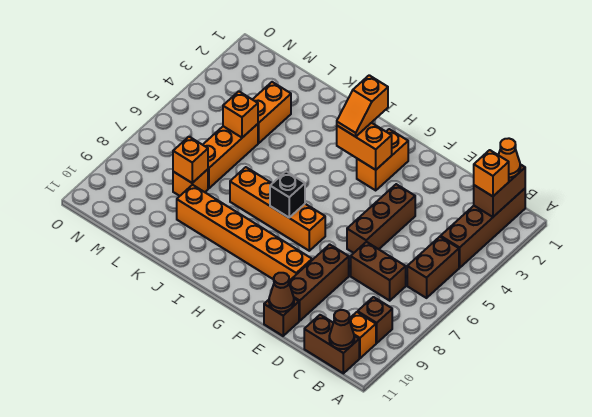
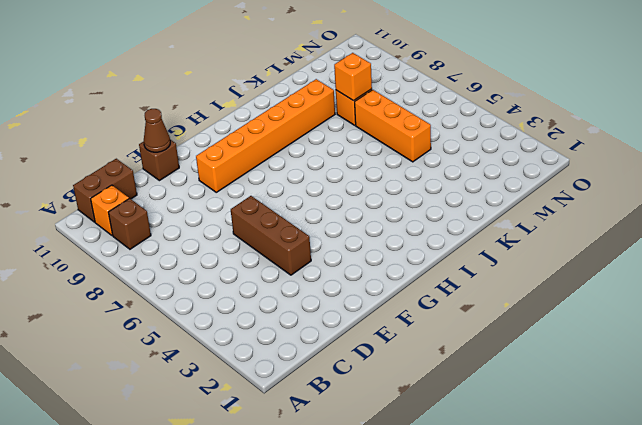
none -> brown brick B1:B4 level 1
none -> brown brick B5:B6 level 1
none -> brown brick C7:D7 level 1

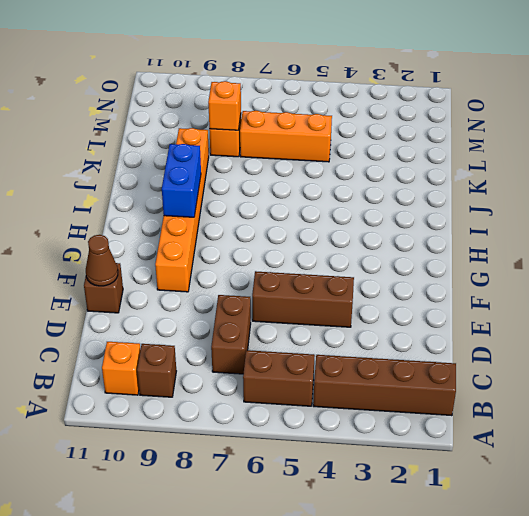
blue brick H9:I9 level 2 -> none
none -> brown brick B11:C11 level 1
none -> brown brick E8:E10 level 1
none -> orange brick G2:G3 level 1

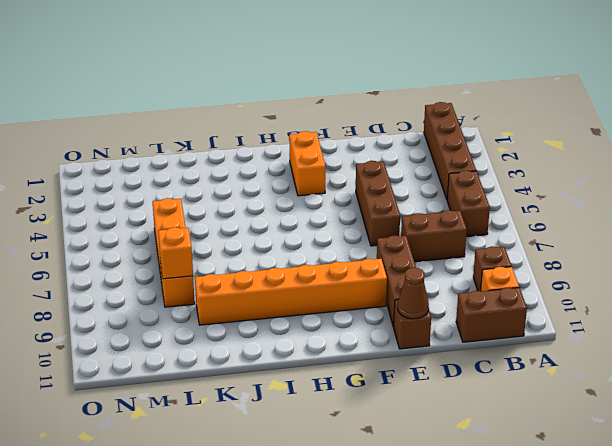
none -> orange brick G7:J7 level 1
none -> orange brick L3:L4 level 1
none -> brown brick B1:B2 level 2

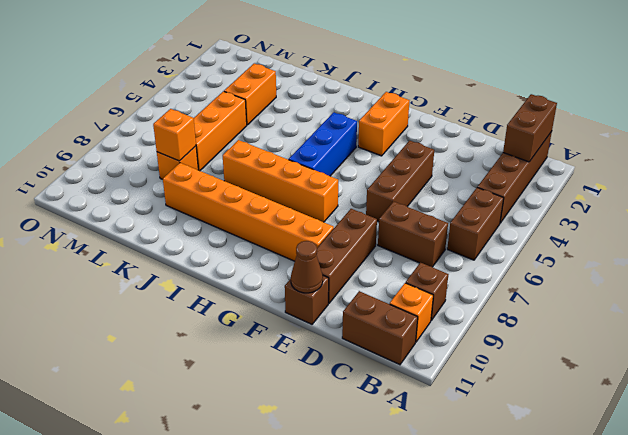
blue brick H4:H6 level 1 -> none
none -> brown cone B11 level 2
none -> orange brick G3:H3 level 2
none -> black brick H7 level 2

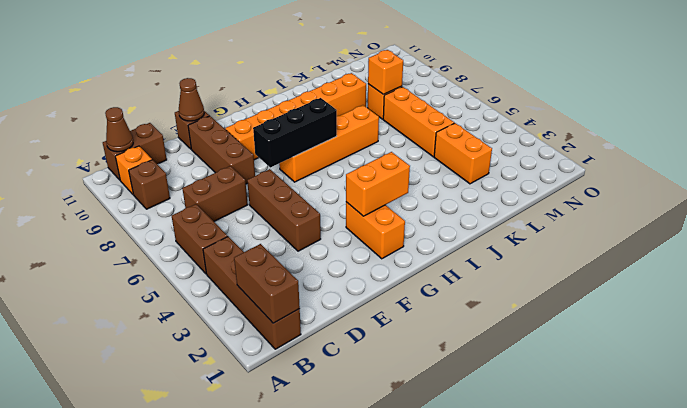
black brick F7:H7 level 2 -> black brick H7 level 2
none -> orange brick L5 level 2
none -> orange cone B1 level 3
none -> orange brick B2 level 3

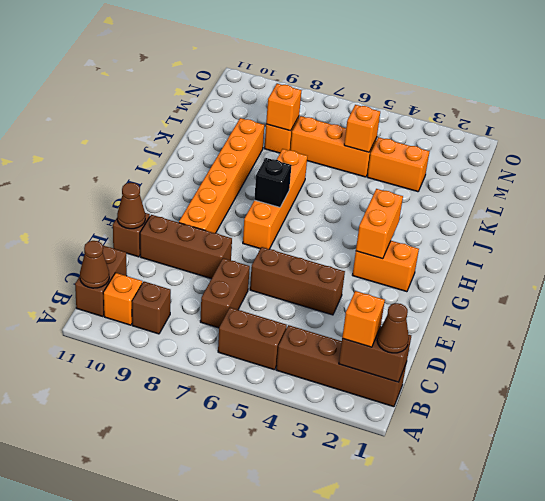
brown cone B1 level 3 -> orange cone B1 level 3
none -> orange slope H2:H3 level 3 top 2

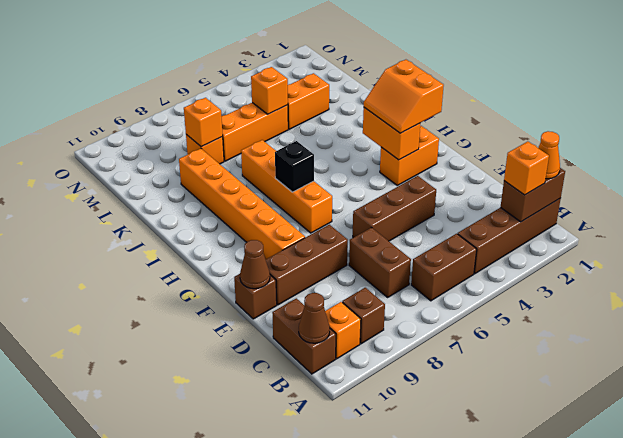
orange slope G2:H3 level 3 top 2 -> orange slope H2:H3 level 3 top 2

